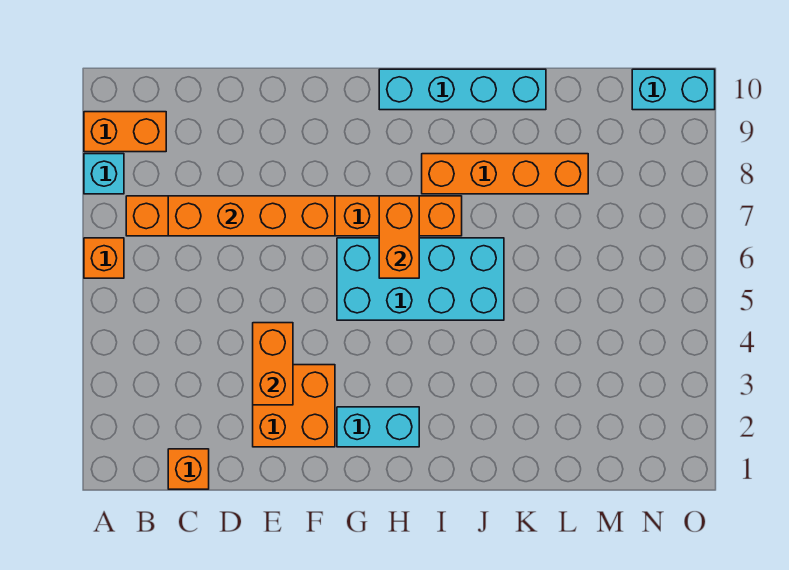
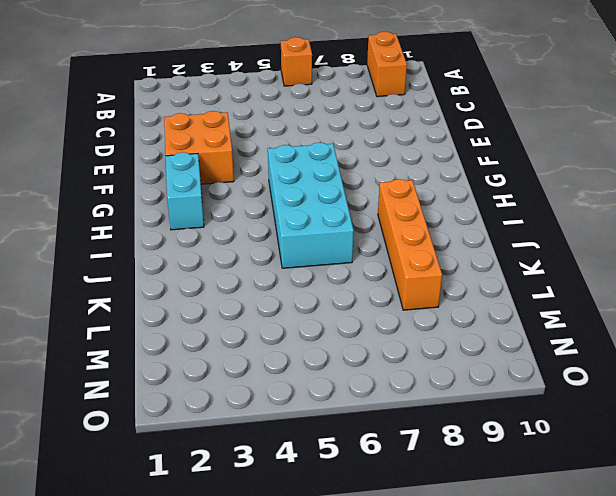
none -> cyan brick A8 level 1
none -> orange brick B7:I7 level 1
none -> orange brick C1 level 1

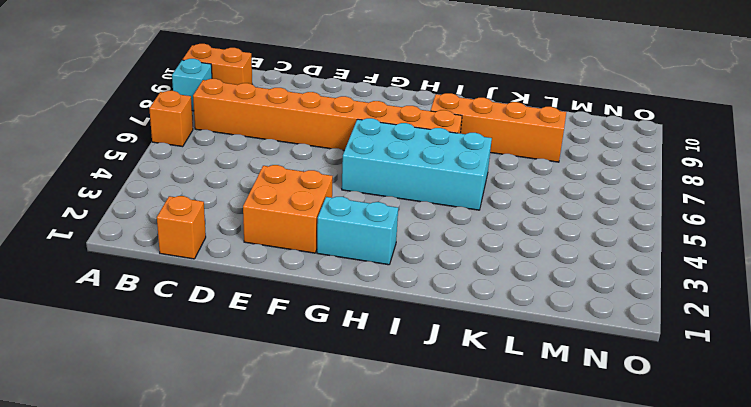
none -> cyan brick H10:K10 level 1
none -> cyan brick N10:O10 level 1
none -> orange brick C7:F7 level 2

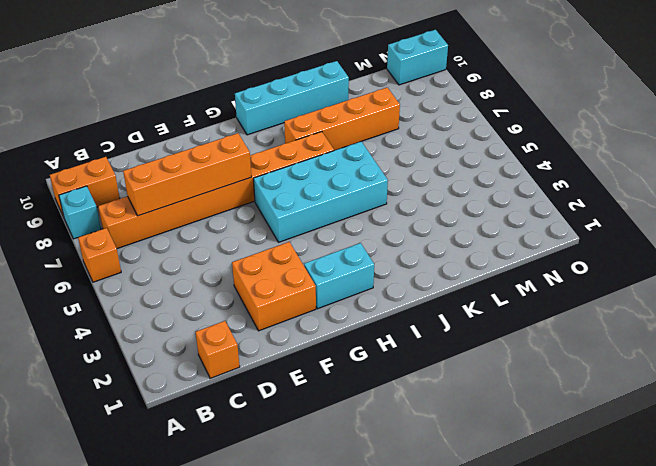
none -> orange brick E3:E4 level 2
none -> orange brick H6:H7 level 2

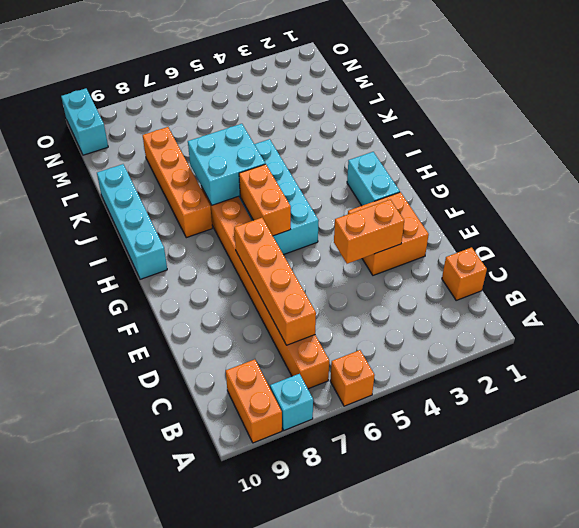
orange brick G6:H6 level 2 -> orange brick H6:H7 level 2
cyan brick I6:J7 level 2 -> none

